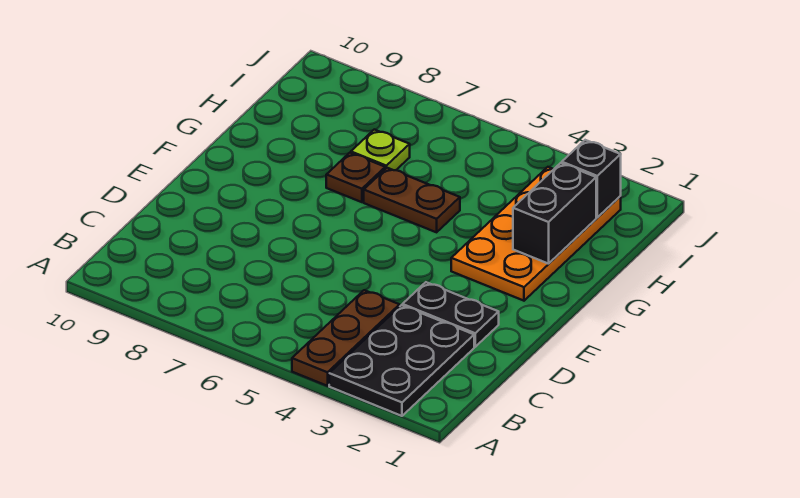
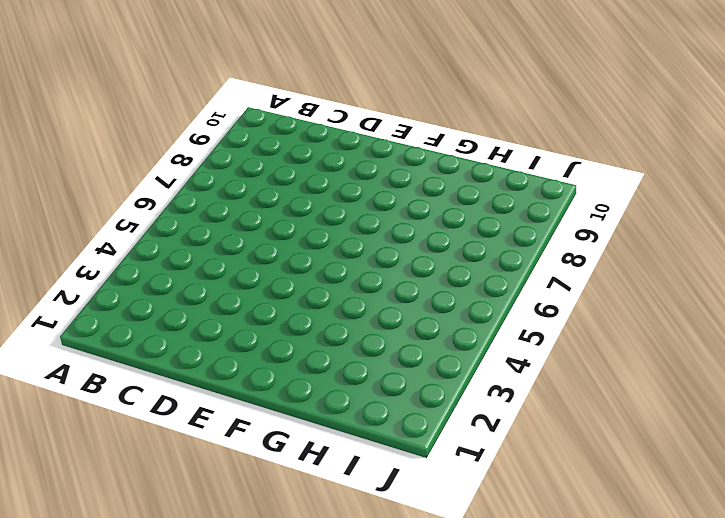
none -> black plate A2:C3 level 1
none -> brown plate A4:C4 level 1

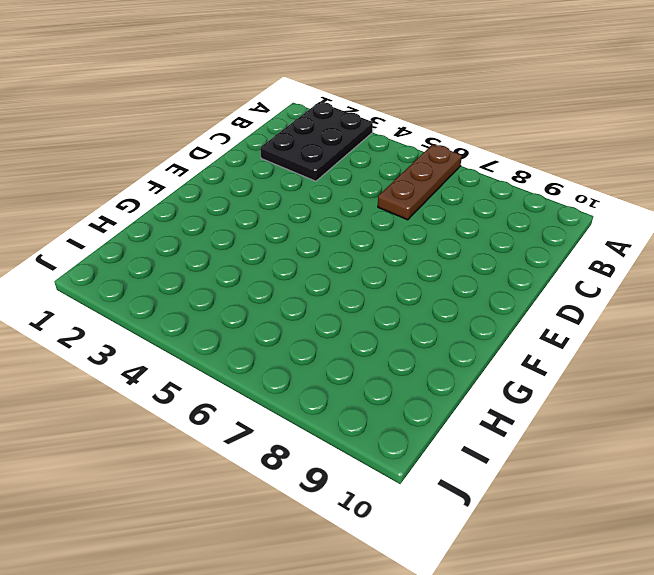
brown plate A6:C6 level 1 -> brown plate A4:C4 level 1
none -> black plate D2:D3 level 1
none -> orange plate F2:I3 level 1

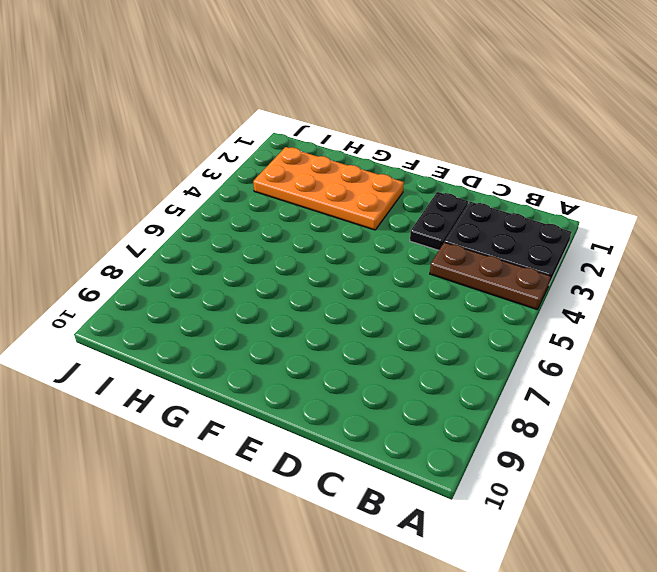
none -> brown plate G5:G6 level 1
none -> brown plate G7 level 1

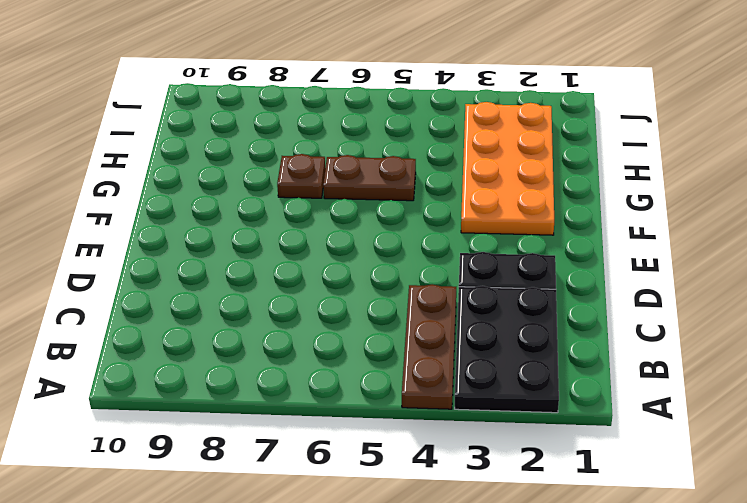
none -> lime plate H7 level 1
none -> black brick G2:H2 level 2

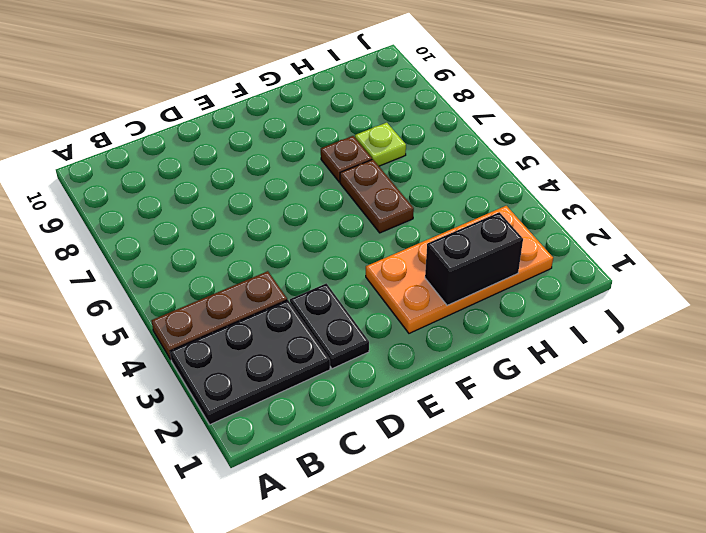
none -> black brick I2 level 2

